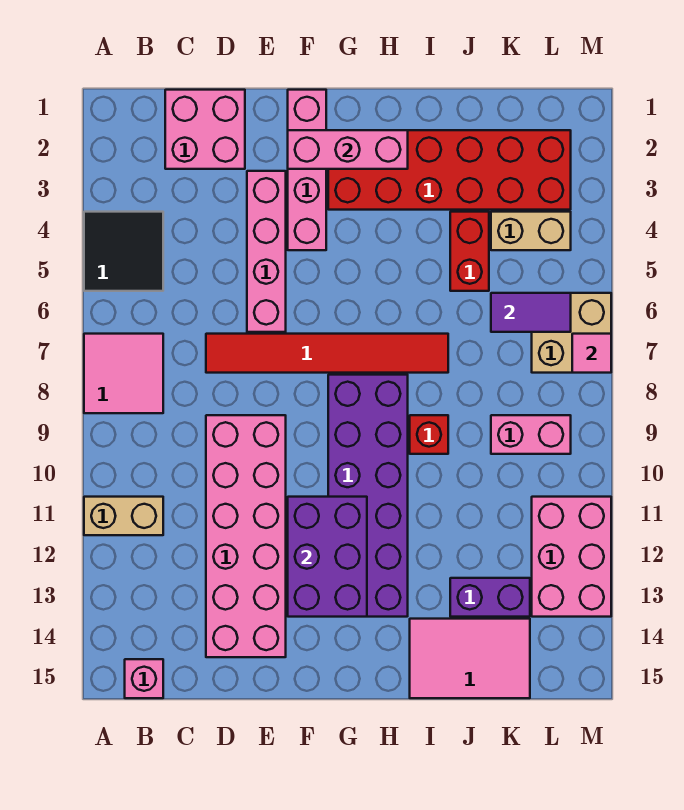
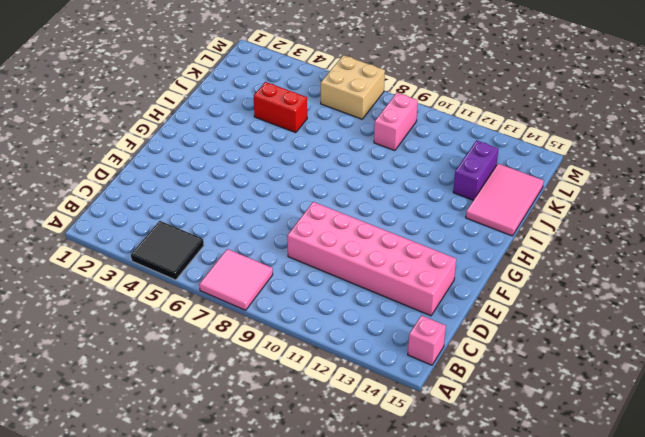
none -> tan brick A11:B11 level 1
none -> pink brick C1:D2 level 1
none -> red tile D7:I7 level 1

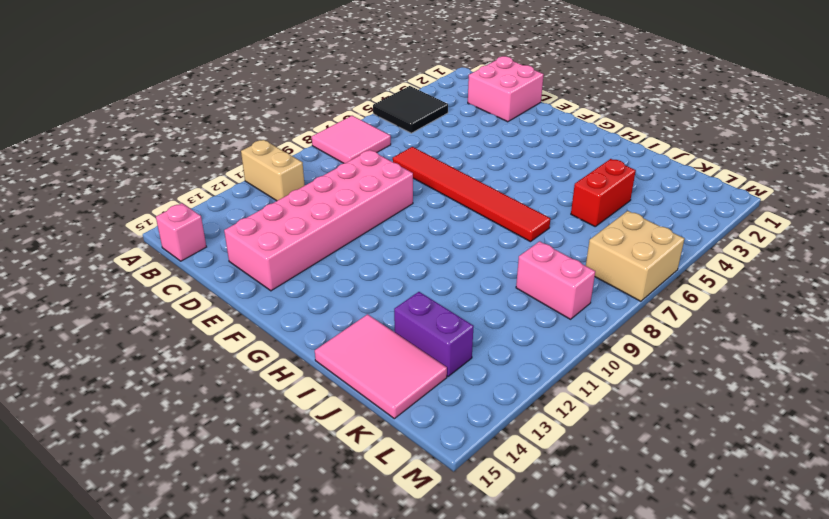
none -> pink brick E3:E6 level 1
none -> pink brick F1:F4 level 1
none -> red brick G2:L3 level 1

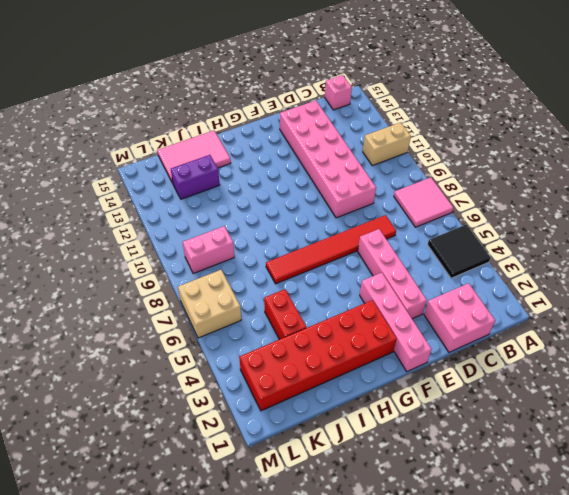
none -> purple brick G8:H13 level 1
none -> red brick I9 level 1
none -> tan brick K4:L4 level 1

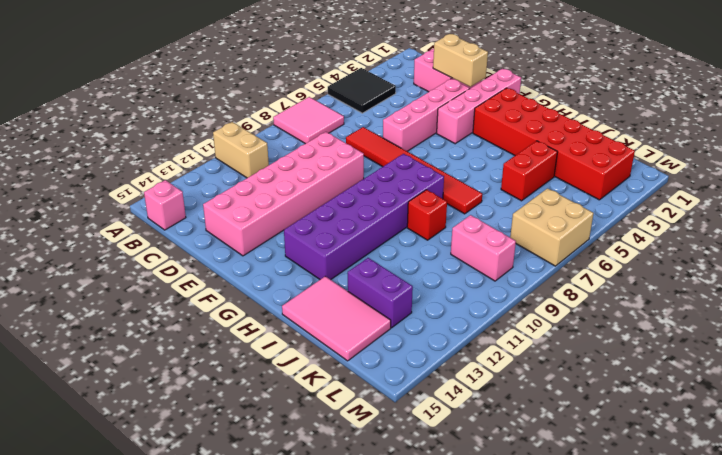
tan brick D2:E2 level 2 -> tan brick K4:L4 level 1
none -> pink brick L11:M13 level 1
none -> pink brick F2:H2 level 2
none -> purple brick F11:G13 level 2

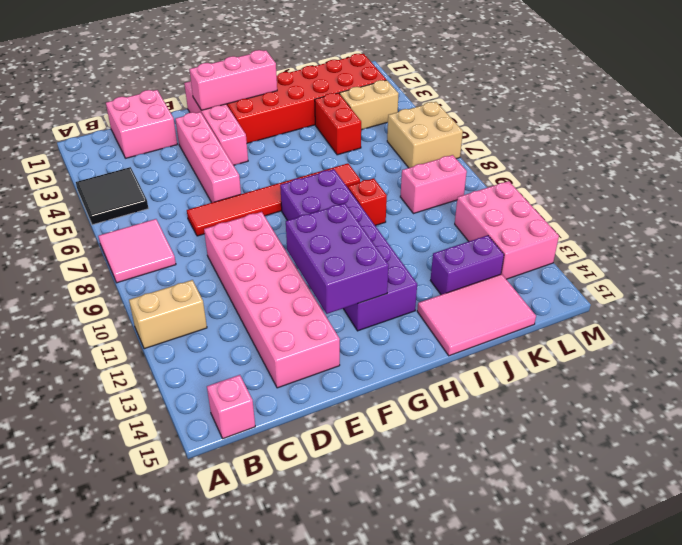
none -> purple tile K6:L6 level 2
none -> pink tile M7 level 2

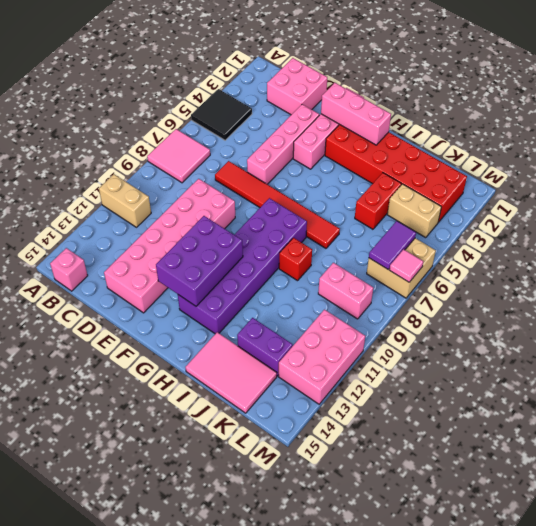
purple tile L6:L7 level 2 -> purple tile K6:L6 level 2

